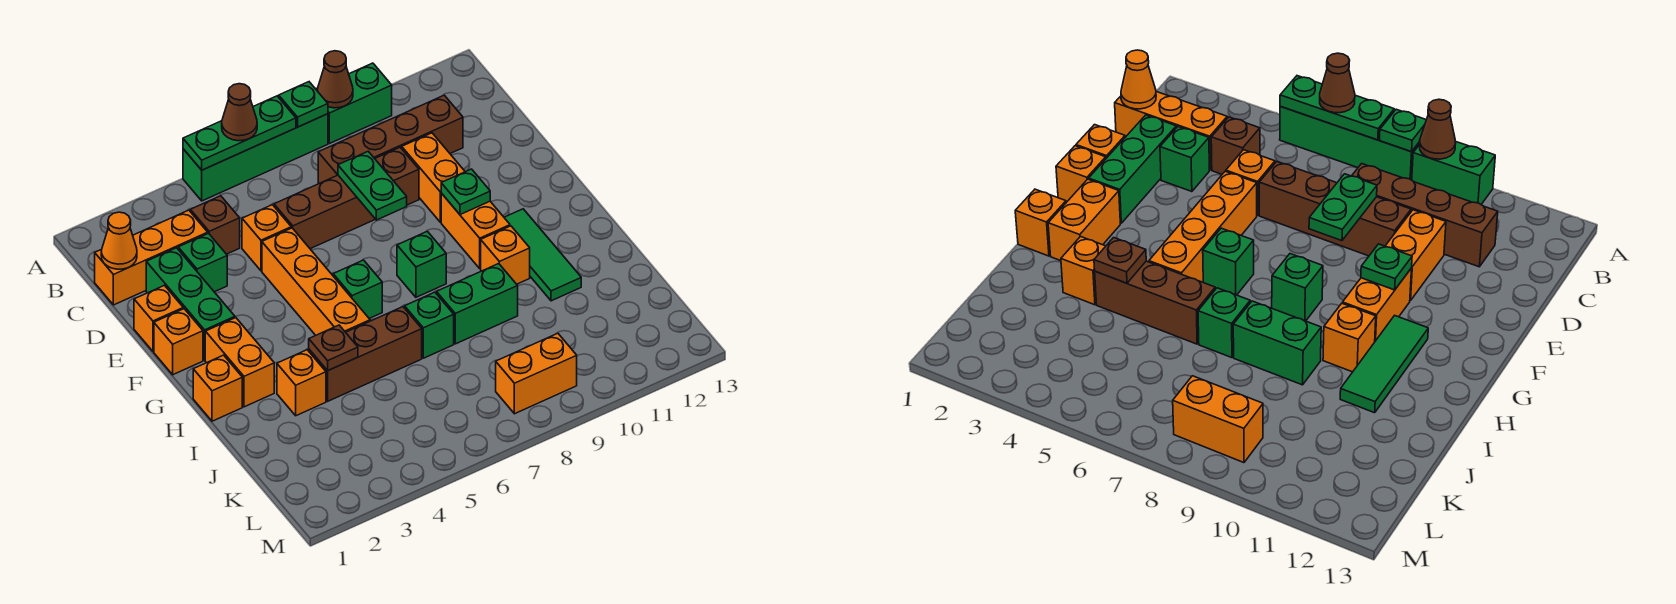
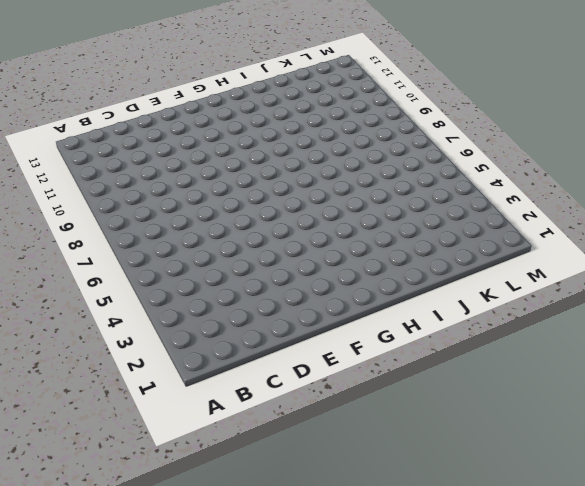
none -> green brick A5:A8 level 1
none -> green brick A9:A10 level 1
none -> orange brick C1:C3 level 1
none -> brown brick C4 level 1

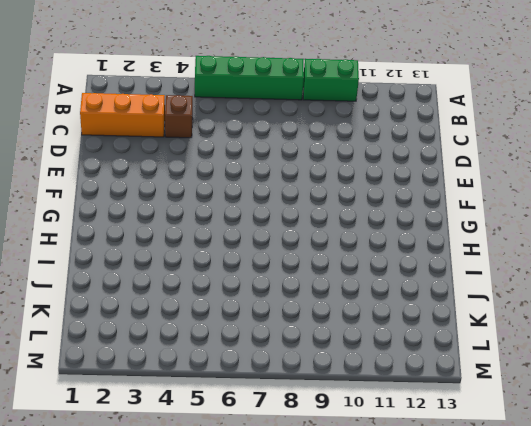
none -> brown brick C8:C11 level 1
none -> green brick D2:F2 level 1
none -> green brick D3 level 1
none -> orange brick D5 level 1

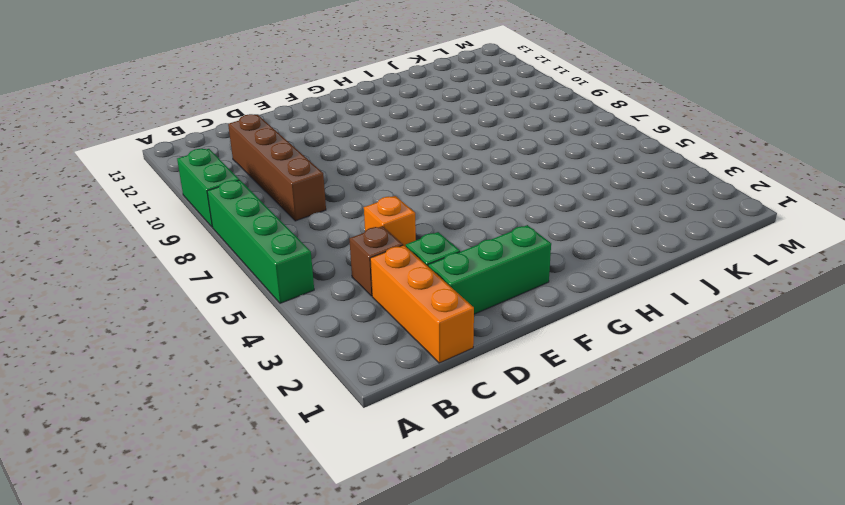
none -> brown brick D6:D9 level 1
none -> orange brick D10:E10 level 1
none -> orange brick E1 level 1
none -> orange brick E5:H5 level 1

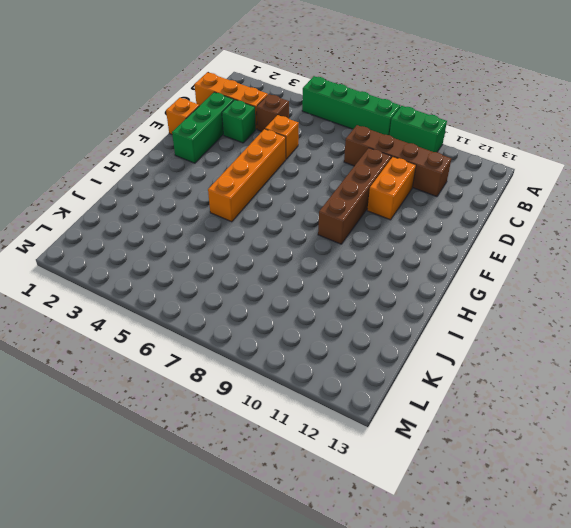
brown brick D9:G9 level 1 -> brown brick D6:D9 level 1
none -> orange brick F1 level 1
none -> orange brick F10:G10 level 1
none -> orange brick G2:H2 level 1
none -> green brick G6 level 1

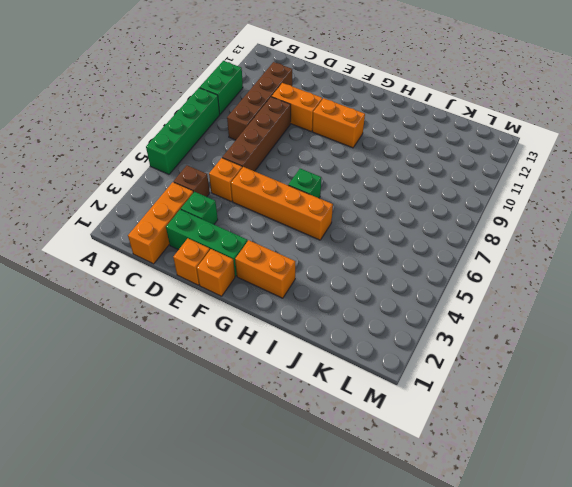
none -> green brick G8 level 1
none -> green tile G11:I11 level 1
none -> orange brick H1 level 1
none -> orange brick H10 level 1

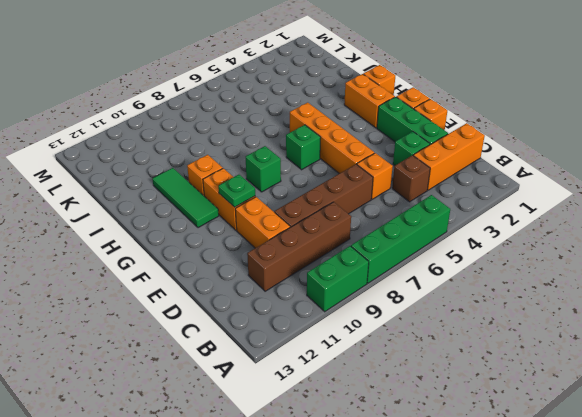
none -> orange brick I3 level 1
none -> brown brick I4:I6 level 1
none -> green brick I7 level 1
none -> green brick I8:I9 level 1

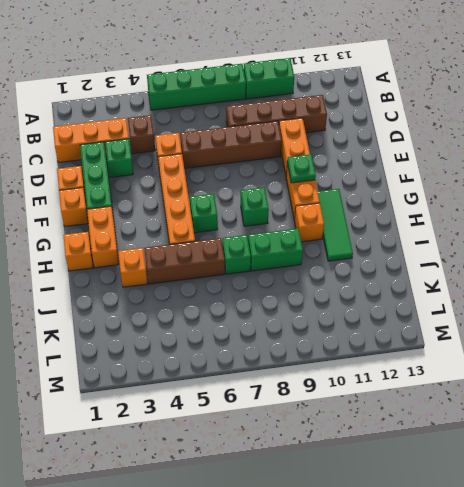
none -> orange brick L8:L9 level 1
none -> green plate A5:A7 level 2
none -> green plate A8 level 2
none -> brown cone A9 level 2

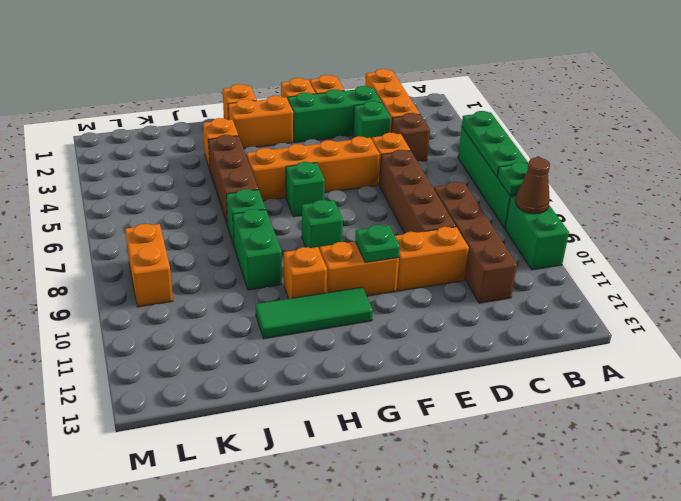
none -> orange cone C1 level 2
none -> green plate D8:E8 level 2
none -> brown plate I4 level 2
none -> brown cone A6 level 3

